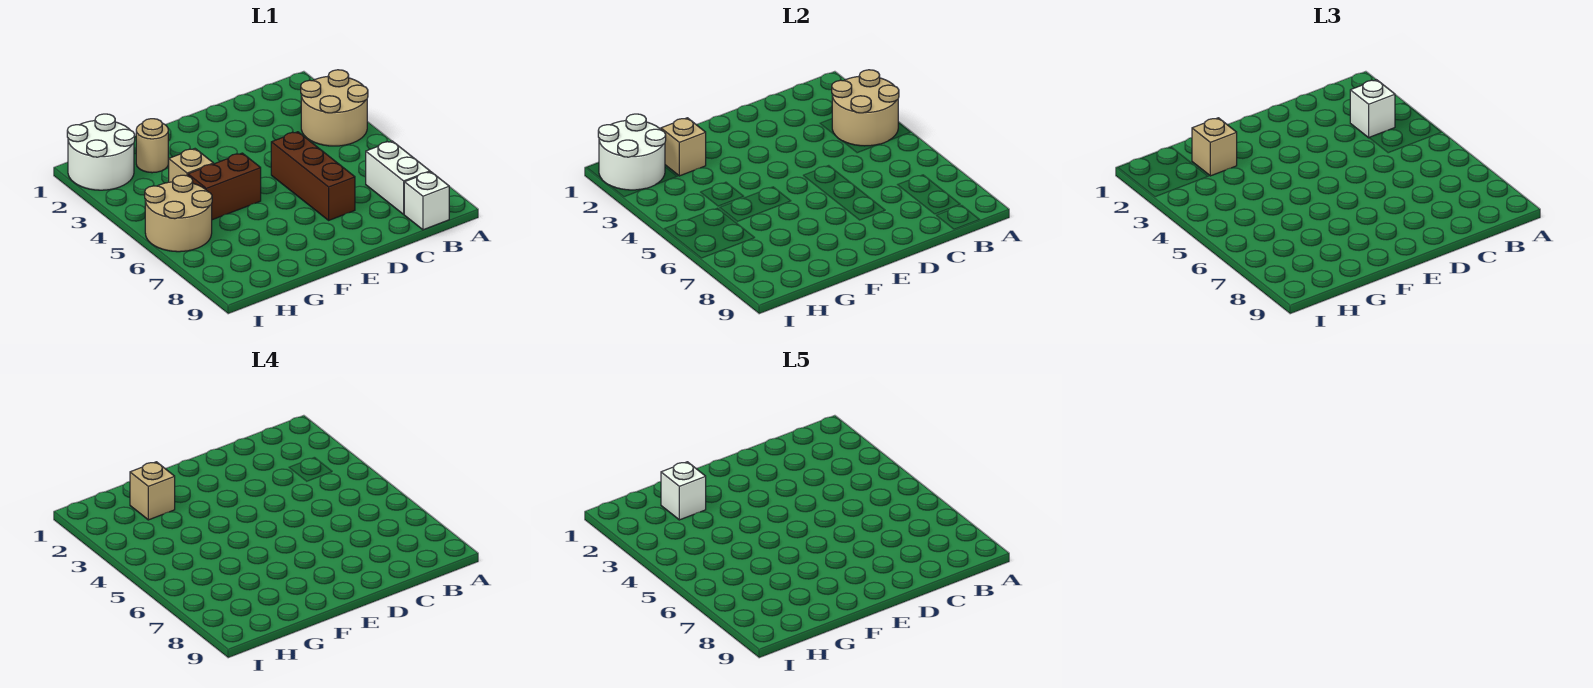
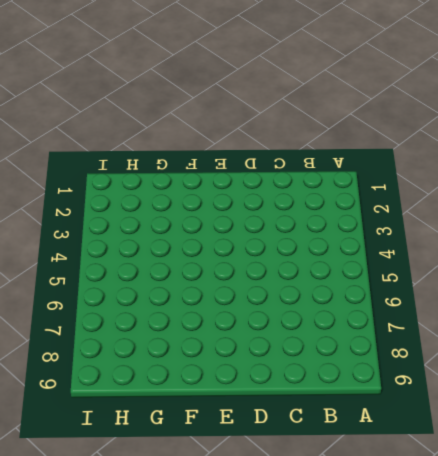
none -> tan round brick A3:B4 level 1
none -> white brick B7:B8 level 1
none -> white brick B9 level 1

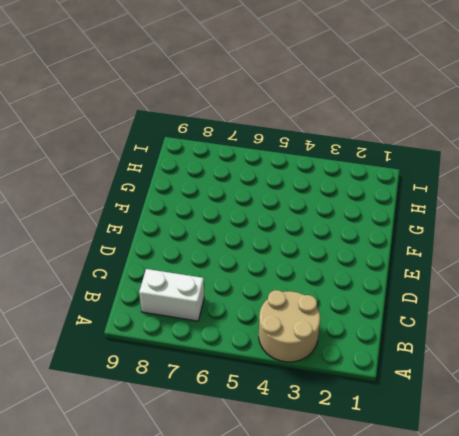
none -> white brick B9 level 1
none -> brown brick D5:D7 level 1
none -> brown brick F5:G5 level 1

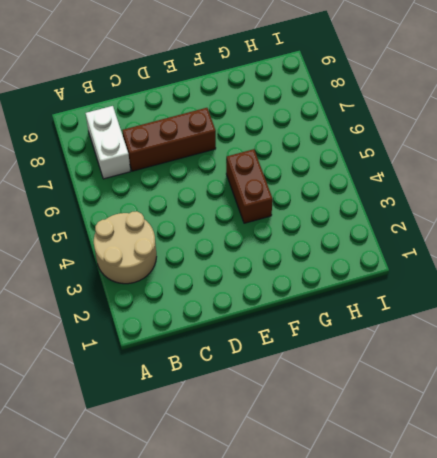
brown brick C7:E7 level 1 -> brown brick D5:D7 level 1
brown brick F4:F5 level 1 -> brown brick F5:G5 level 1
none -> white brick B9 level 1
none -> tan round brick G2 level 1
none -> tan brick G4 level 1

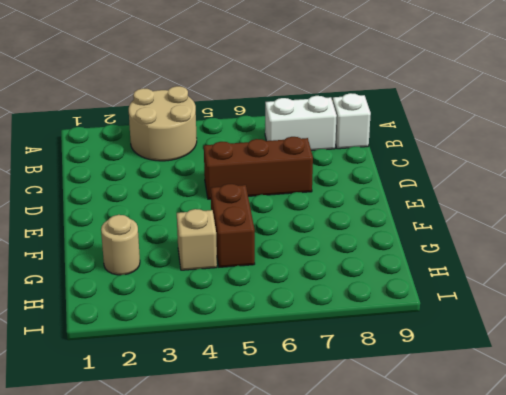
none -> white round brick H1:I2 level 1
none -> tan round brick H5:I6 level 1
none -> tan round brick A3:B4 level 2

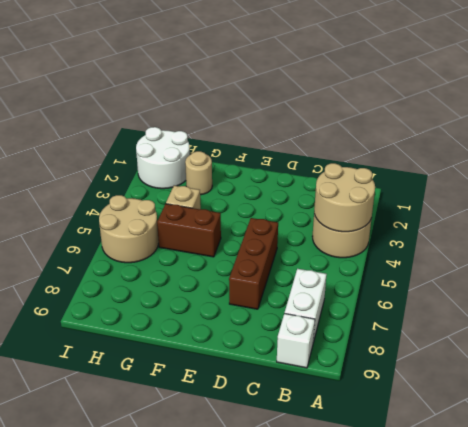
none -> tan brick G2 level 2
none -> white round brick H1:I2 level 2
none -> white brick B3 level 3

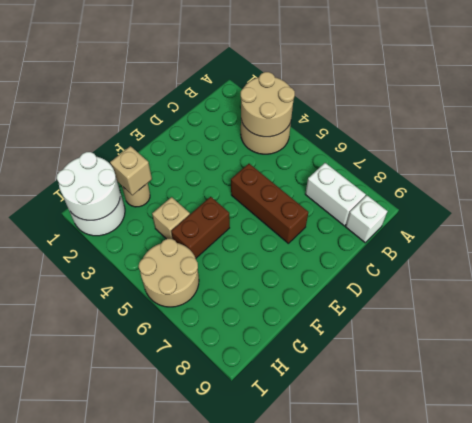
none -> white brick B3 level 3
none -> tan brick G2 level 3
none -> tan brick G2 level 4

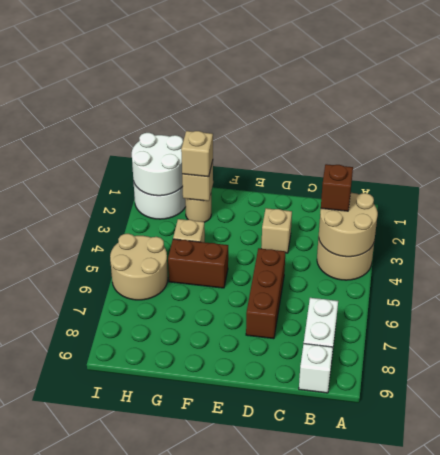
brown brick B3 level 3 -> white brick B3 level 3
tan brick D3 level 1 -> tan brick G2 level 4
none -> white brick G2 level 5

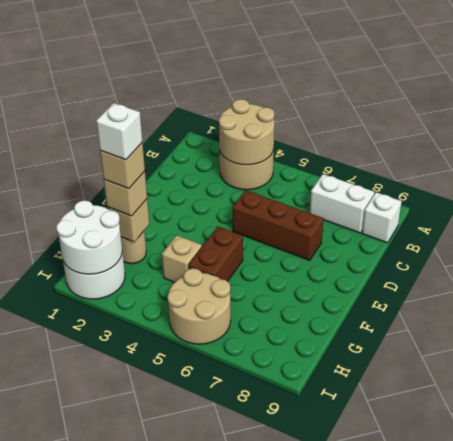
none -> white brick B3 level 3

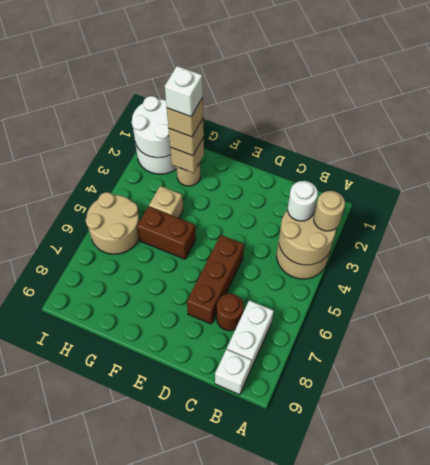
tan round brick A3 level 3 -> none
white round brick B3 level 3 -> white brick B3 level 3
brown round brick C7 level 1 -> none

